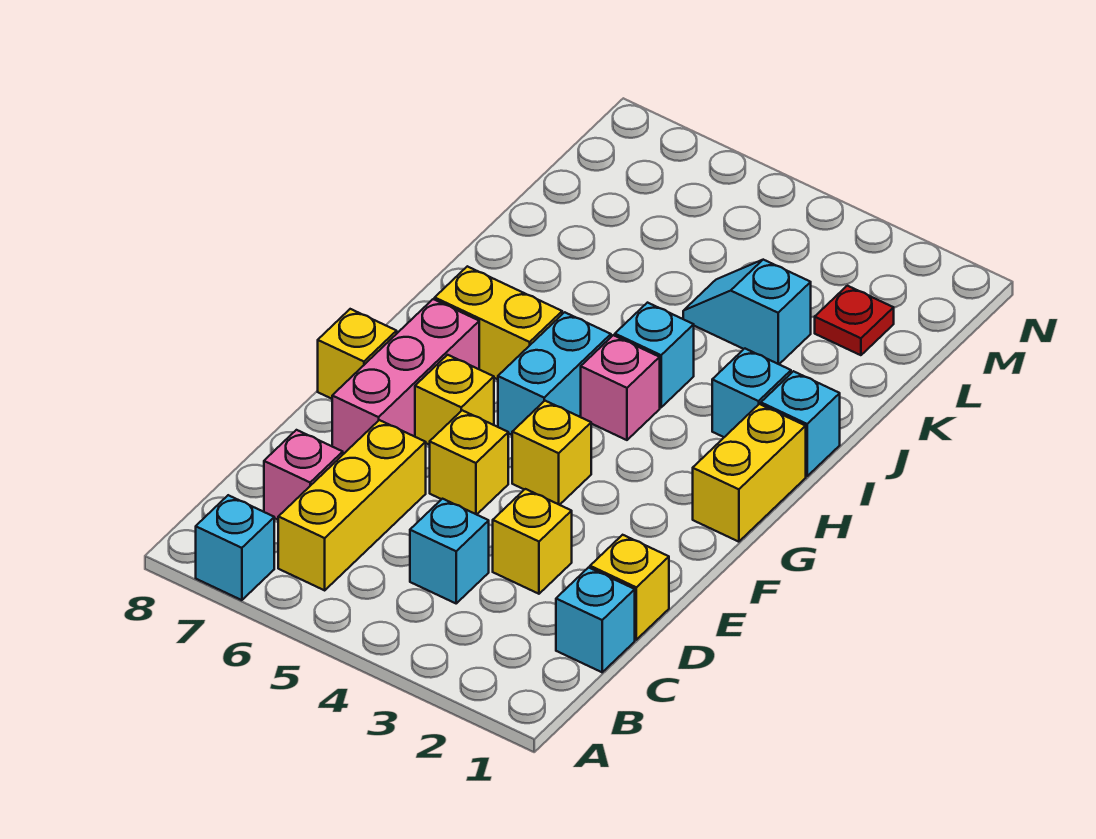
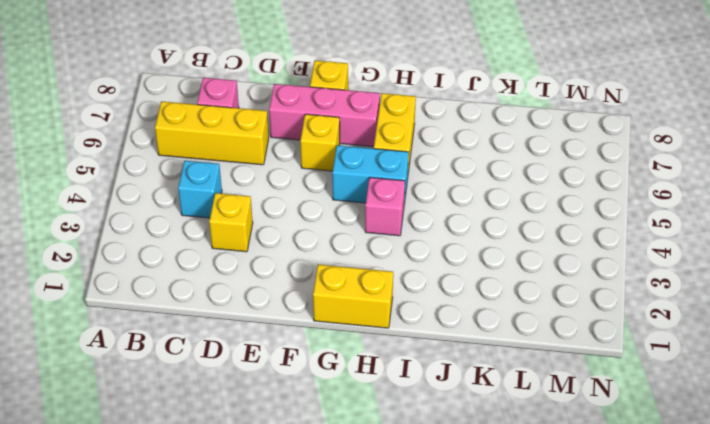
none -> cyan brick A7 level 1
none -> cyan brick C1 level 1
none -> yellow brick D1 level 1

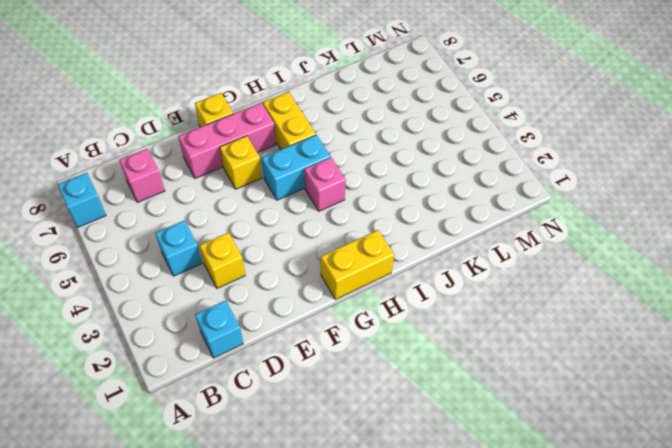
none -> yellow brick B6:D6 level 1
none -> yellow brick D1 level 1
none -> yellow brick E5 level 1

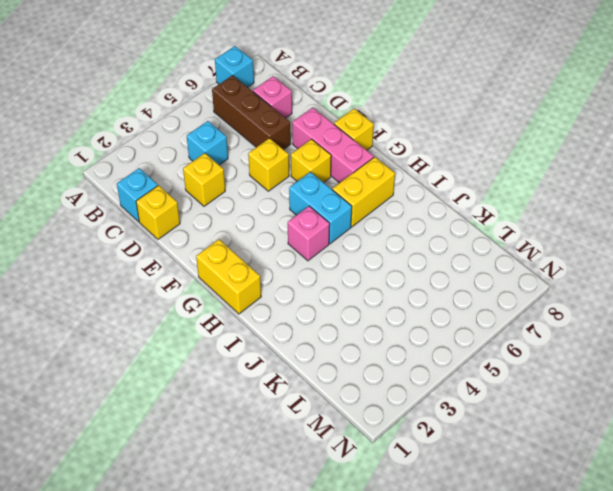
brown brick B6:D6 level 1 -> yellow brick B6:D6 level 1
none -> yellow brick F4 level 1
none -> cyan brick I1 level 1
none -> cyan brick I2 level 1

